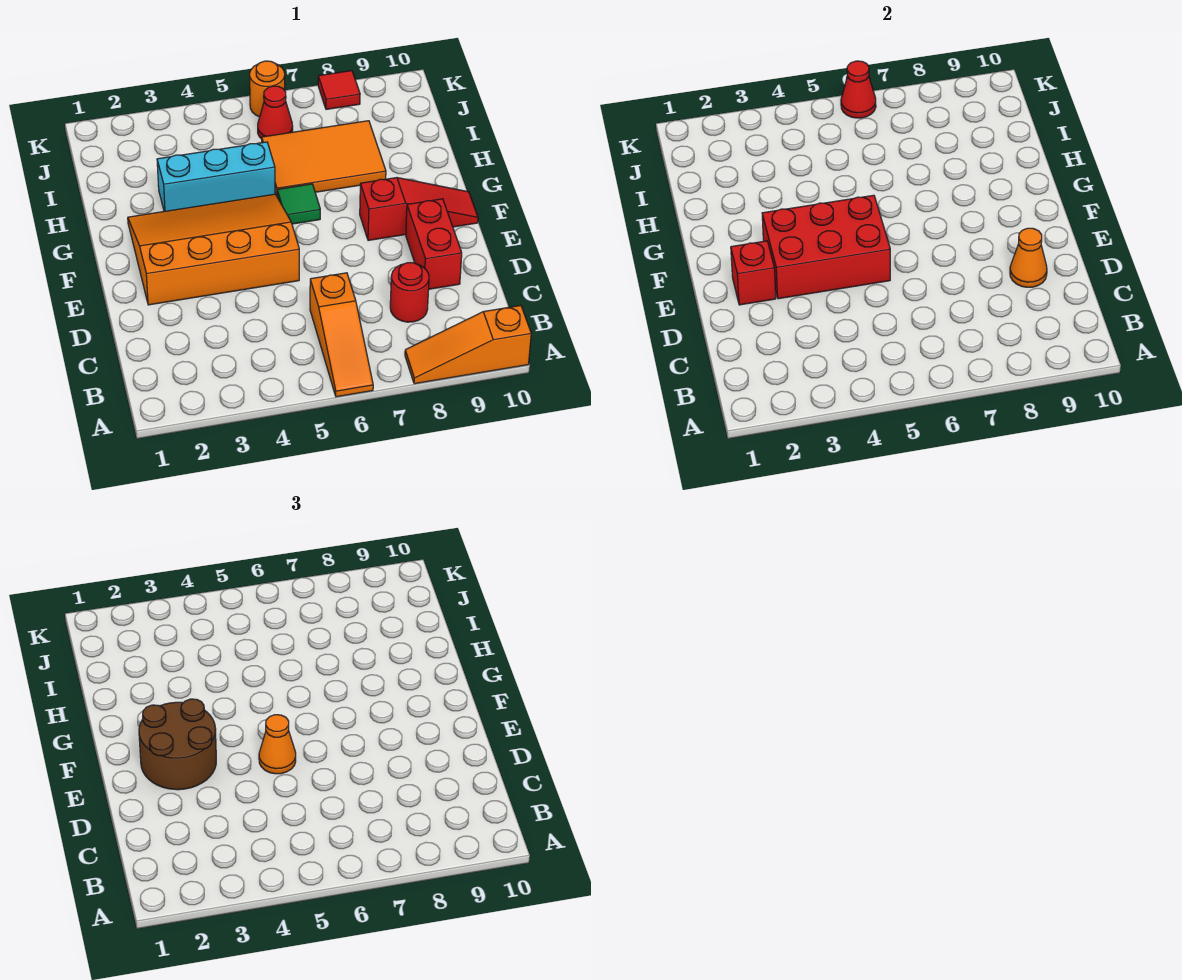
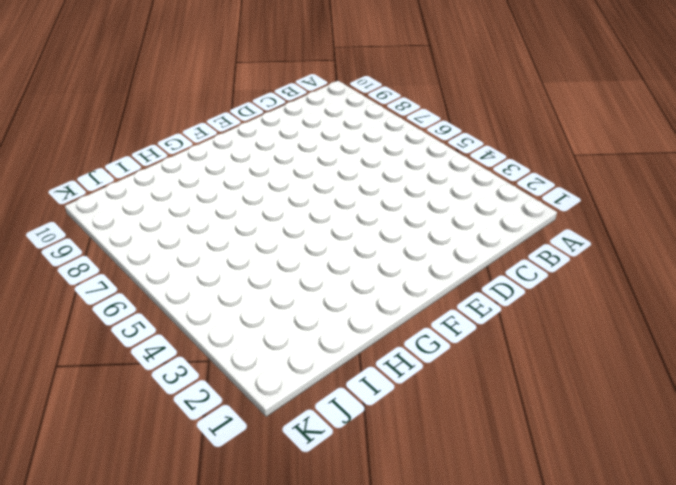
none -> orange slope A6:C6 level 1 top C
none -> orange slope A8:A10 level 1 top 10
none -> red round brick C8 level 1

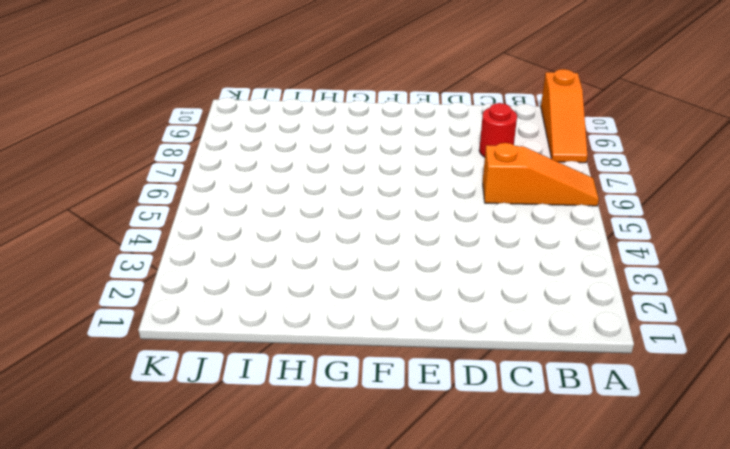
none -> red brick D9:E9 level 1
none -> orange slope E2:G5 level 1 top E
none -> red slope F8:F10 level 1 top 8

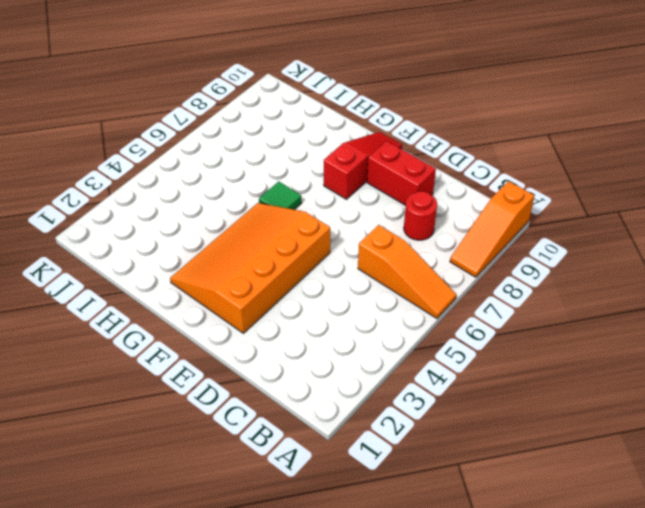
none -> cyan brick H3:H5 level 1
none -> orange tile H6:I8 level 1
none -> red cone J6 level 1

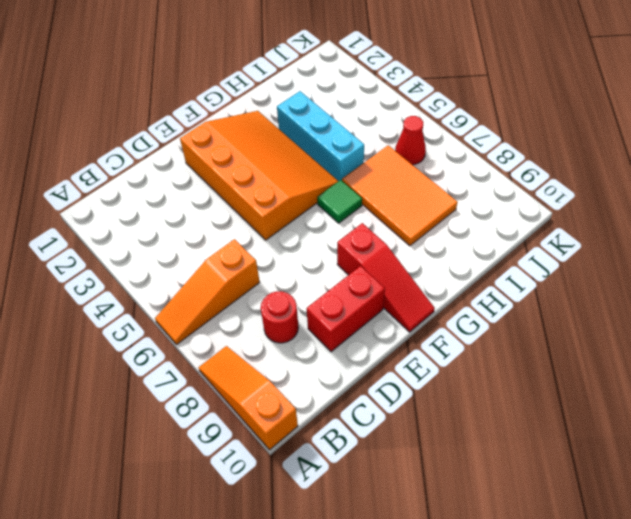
none -> orange round brick K6 level 1
none -> red tile K8 level 1
none -> orange cone D9 level 2

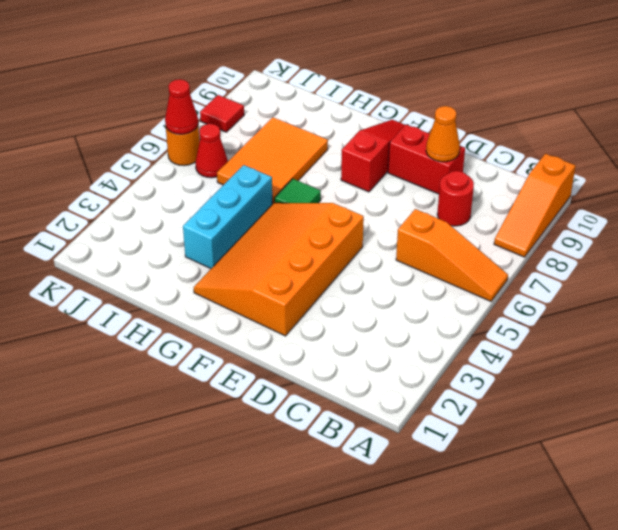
none -> red brick E2 level 2
none -> red brick E3:F5 level 2
none -> brown round brick E2:F3 level 3

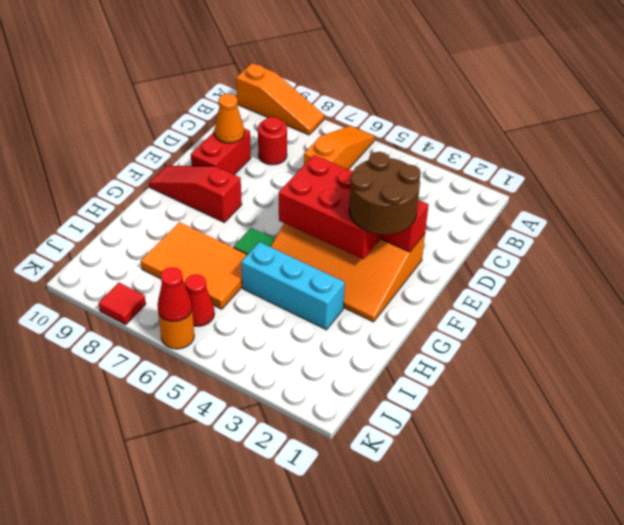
none -> orange cone E5 level 3

